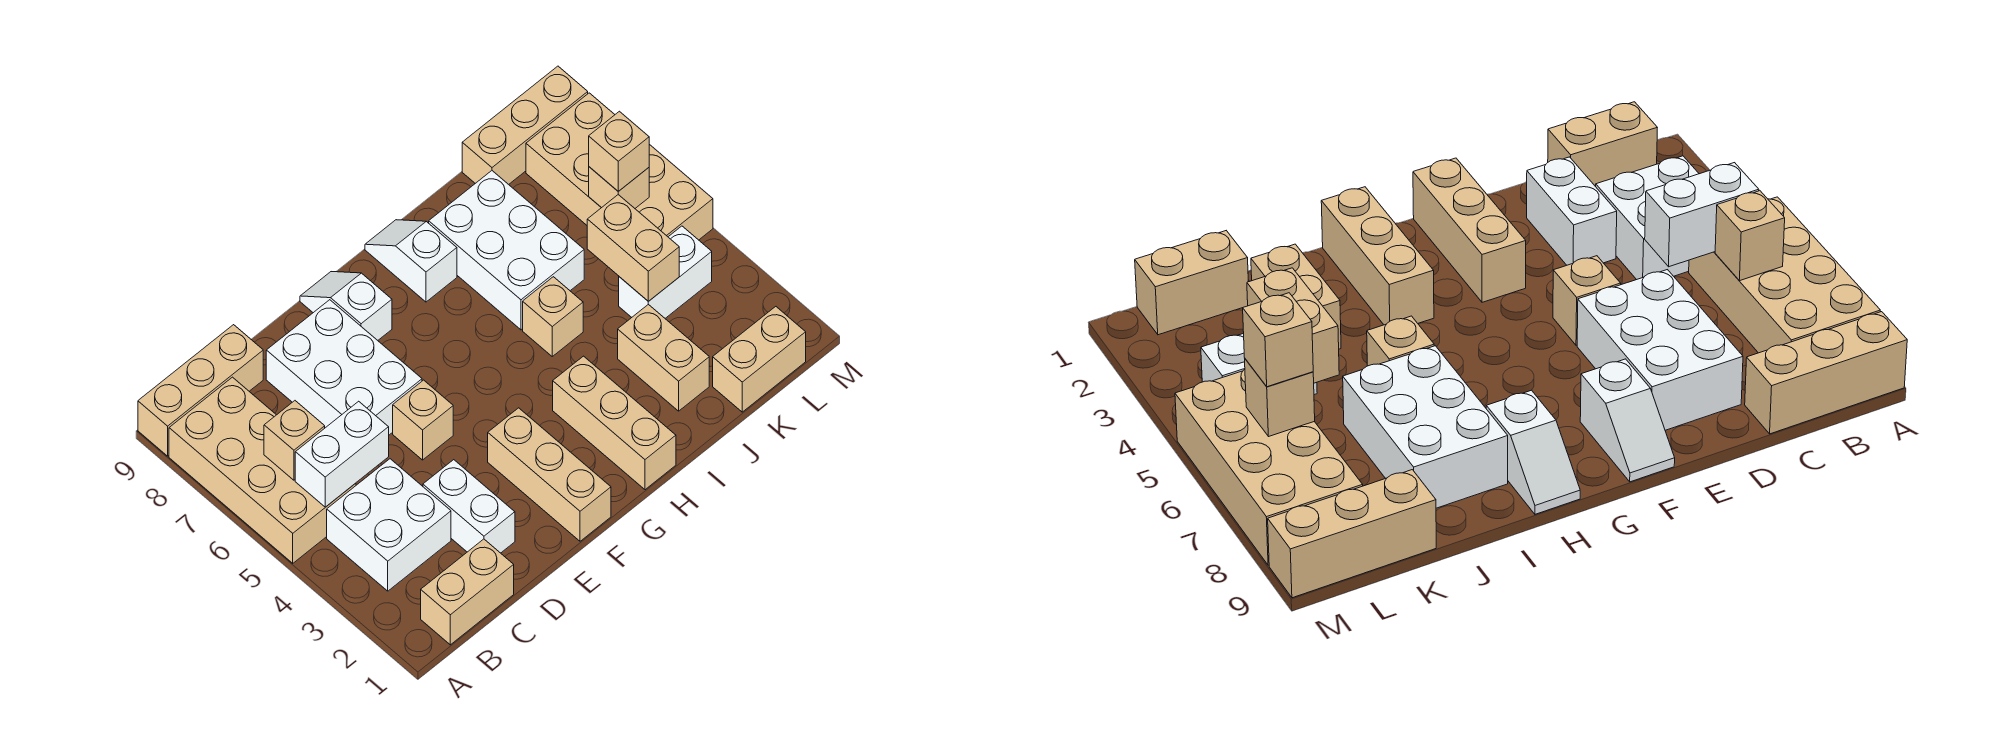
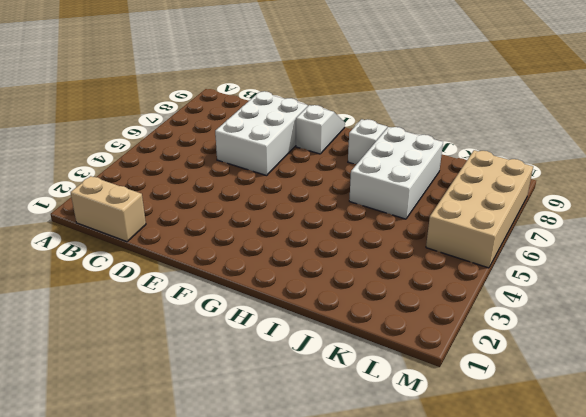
none -> tan brick A5:B8 level 1
none -> tan brick A9:C9 level 1
none -> white brick B3:C4 level 1

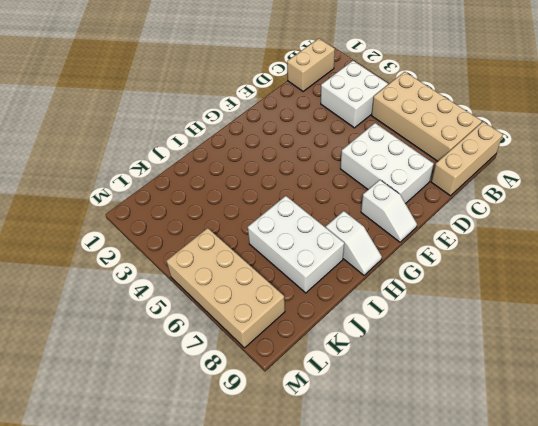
none -> white brick D2:D3 level 1
none -> tan brick E5 level 1
none -> tan brick F1:F3 level 1

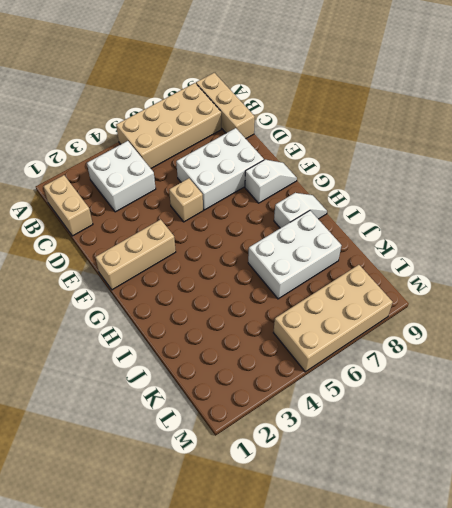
none -> white brick D2:D3 level 1
none -> tan brick H1:H3 level 1
none -> tan brick I5 level 1

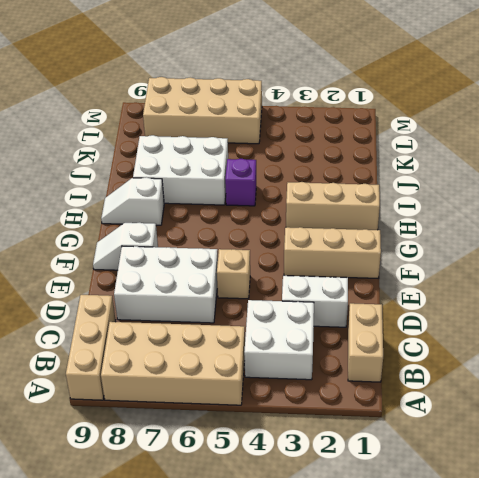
purple brick I5 level 1 -> tan brick I5 level 1
none -> tan brick J2:J3 level 1
none -> tan brick K1:L1 level 1
none -> white brick K4:L4 level 1

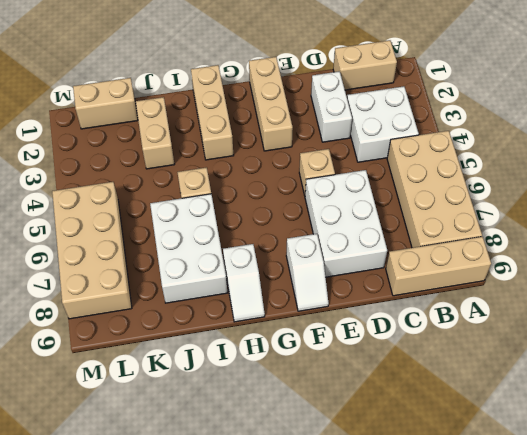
none -> white brick K4:L4 level 1
none -> tan brick K9:M9 level 1
none -> white brick B5:C5 level 2

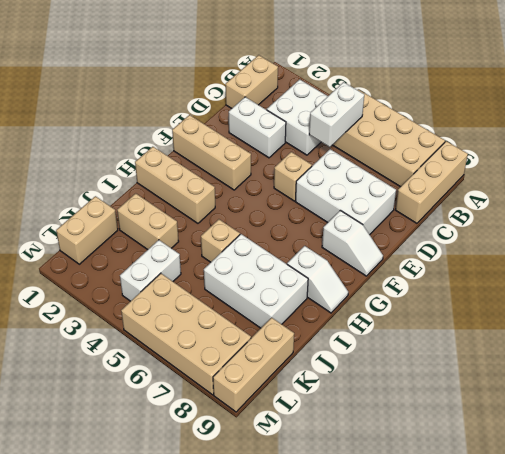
none -> tan brick B6 level 2
none -> tan brick K4:K5 level 2
none -> tan brick L6 level 2

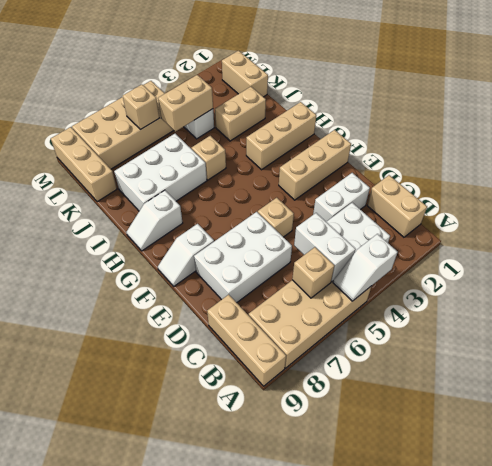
white slope A4:A5 level 2 top 4 -> none
none -> tan brick L6 level 3

